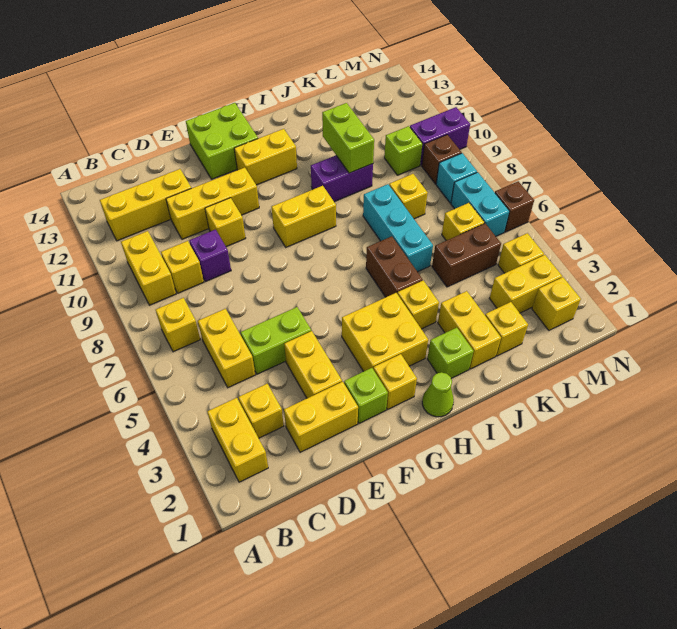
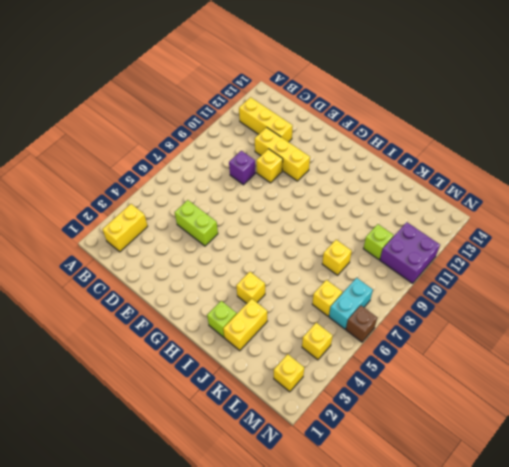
purple brick M10:N11 level 1 -> purple brick M10:N10 level 1
none -> yellow brick B7 level 1
none -> yellow brick B9:B10 level 1
none -> yellow brick C3 level 1
none -> yellow brick C5:C6 level 1

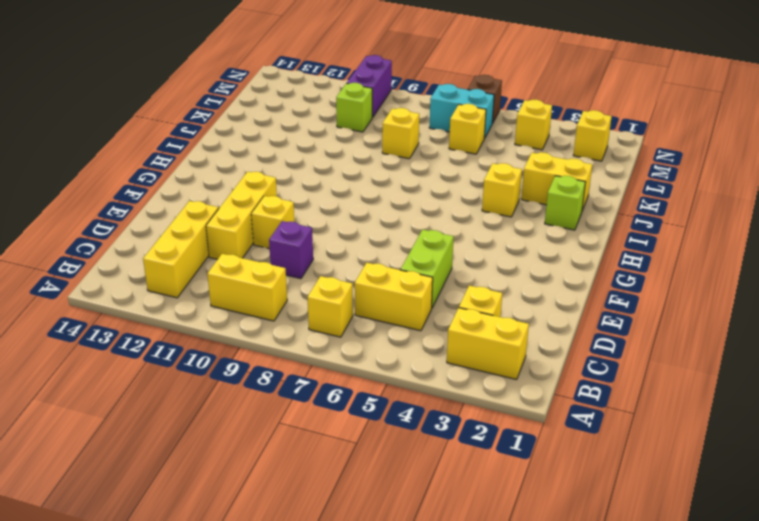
none -> yellow brick C9 level 1
none -> yellow brick D2:E2 level 1
none -> yellow brick E3:E4 level 1
none -> lime brick F2 level 1

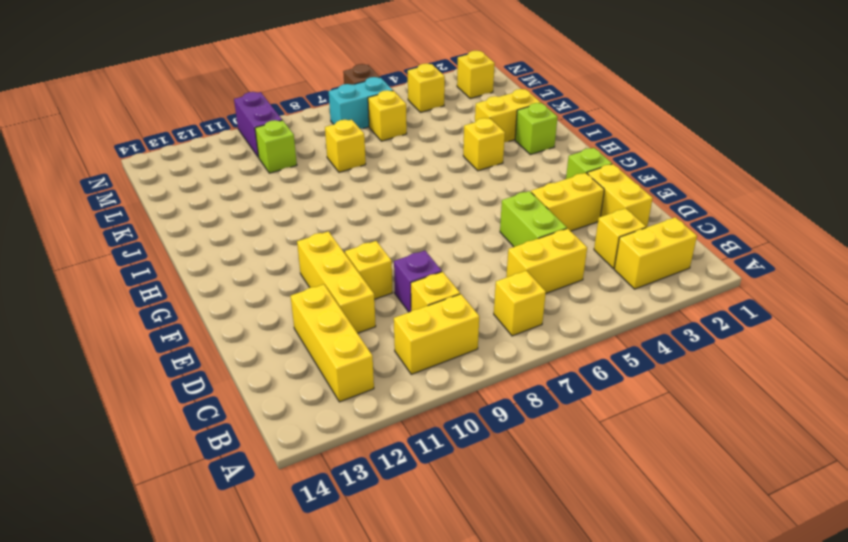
none -> lime brick F13:G14 level 1
none -> yellow brick G2 level 1
none -> yellow brick G3:H4 level 1
none -> yellow brick G9:H9 level 1

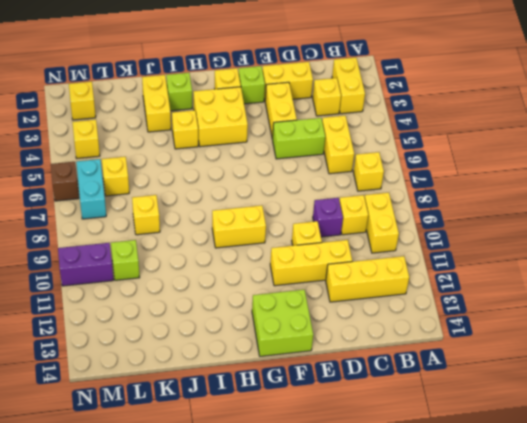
none -> yellow brick G12:H12 level 1
none -> lime cone H1 level 1
none -> brown brick I5:I6 level 1
none -> purple brick I10:J10 level 1

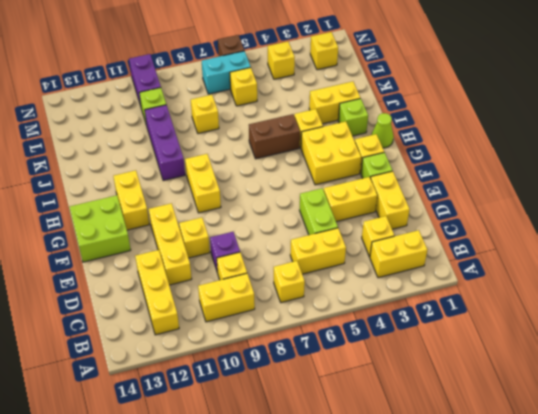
purple brick I10:K10 level 1 -> purple brick I10:J10 level 1
none -> cyan brick J6:J8 level 1
none -> yellow brick K2 level 1
none -> brown brick K5:L5 level 1
none -> yellow brick L3:M3 level 1

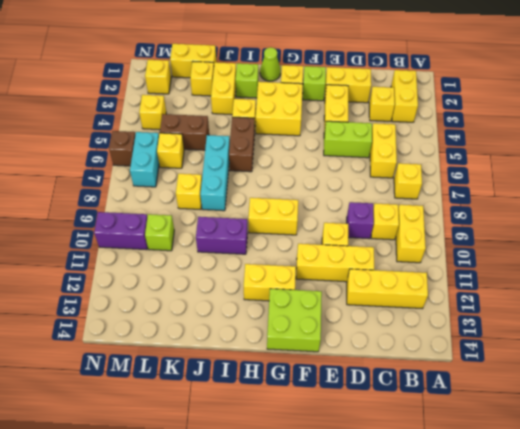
yellow brick K1:L1 level 1 -> yellow brick L3:M3 level 1
none -> cyan brick M8 level 1
none -> brown brick M9 level 1
none -> lime brick J10:J11 level 2

